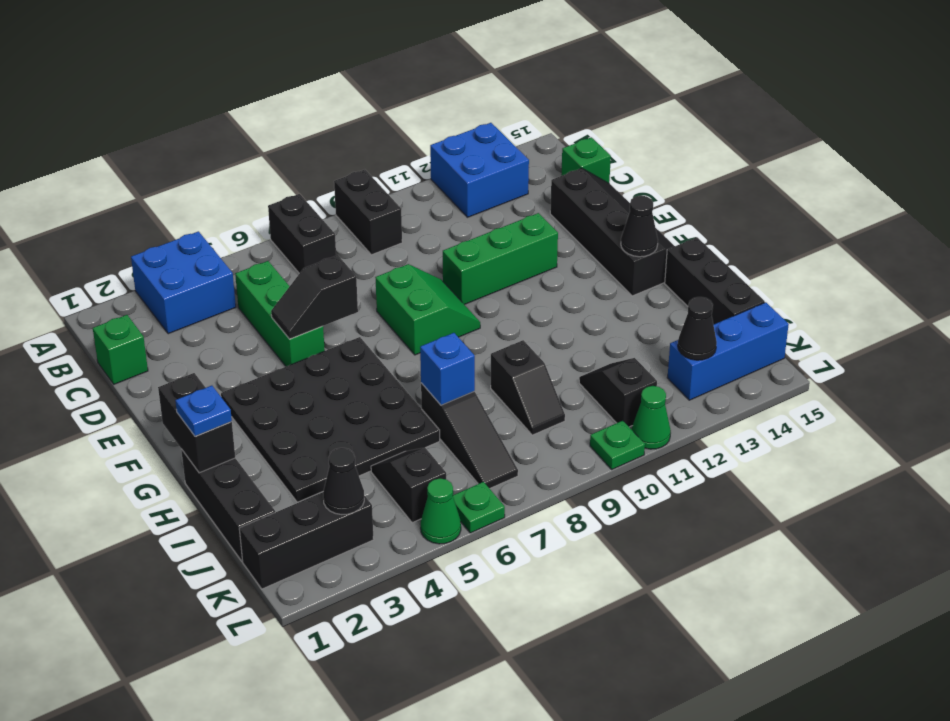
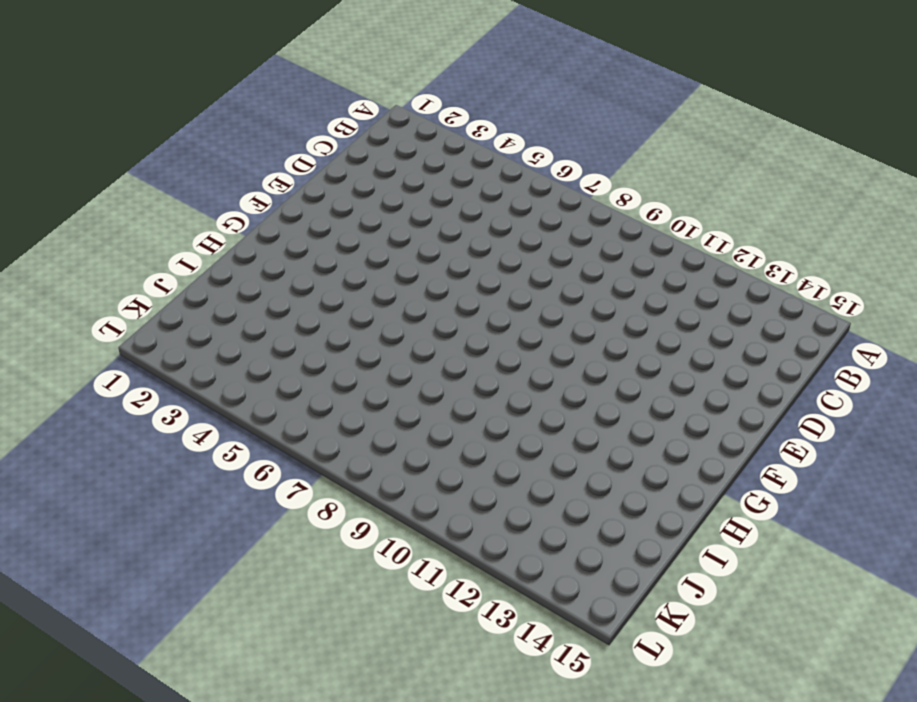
none -> blue brick A3:B4 level 1
none -> black brick A7:B7 level 1
none -> black brick A9:B9 level 1
none -> blue brick A12:B13 level 1

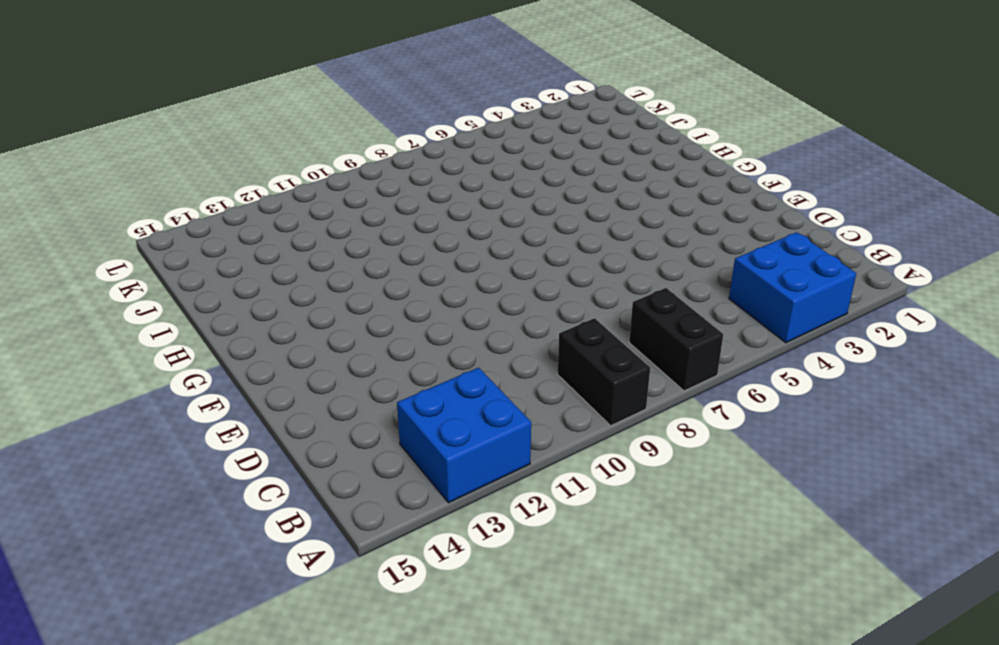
none -> green brick C1 level 1
none -> green brick C5:E5 level 1
none -> green brick C15 level 1
none -> black slope D14:G15 level 1 top 14

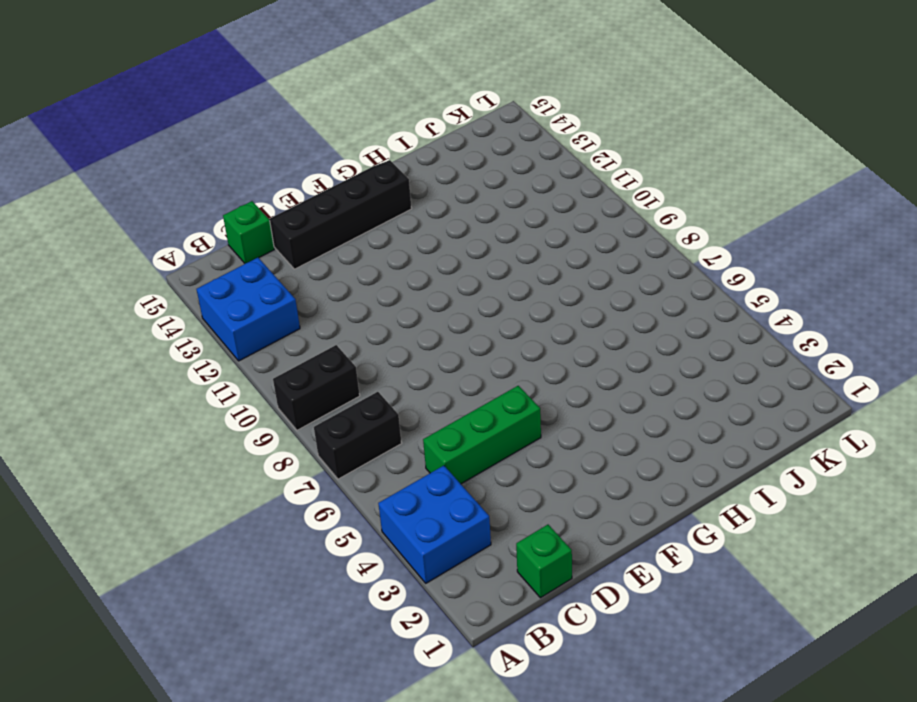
none -> green slope E8:F9 level 1 top 8
none -> green brick E10:E12 level 1
none -> black plate F3:I6 level 1
none -> black brick H1:J1 level 1

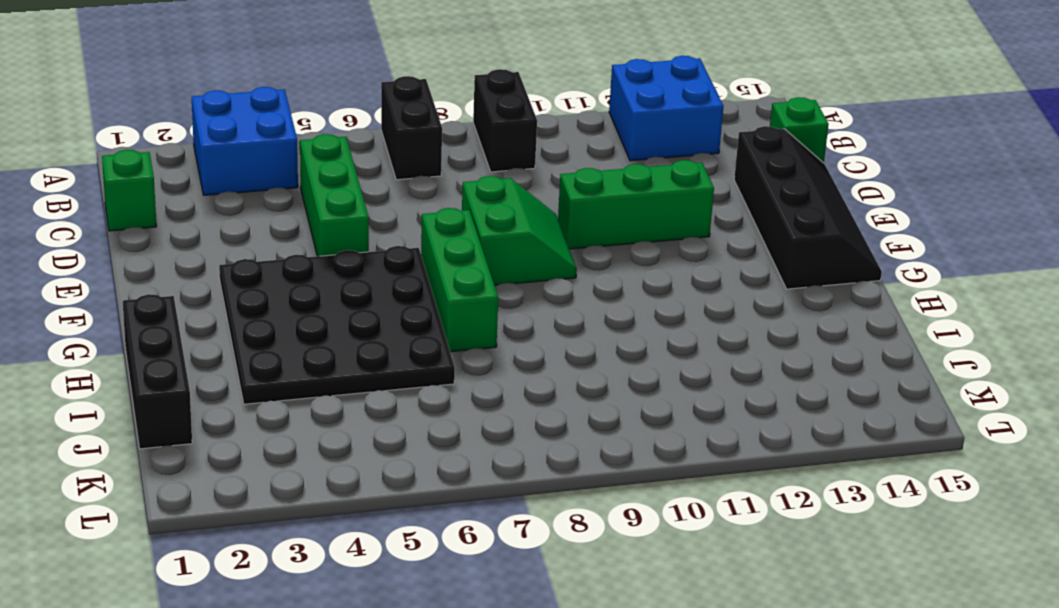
green brick F7:H7 level 1 -> none
none -> black brick H15:J15 level 1
none -> black slope I7:K7 level 1 top I
none -> black slope I9:J9 level 1 top I
none -> black slope J5:K5 level 1 top K

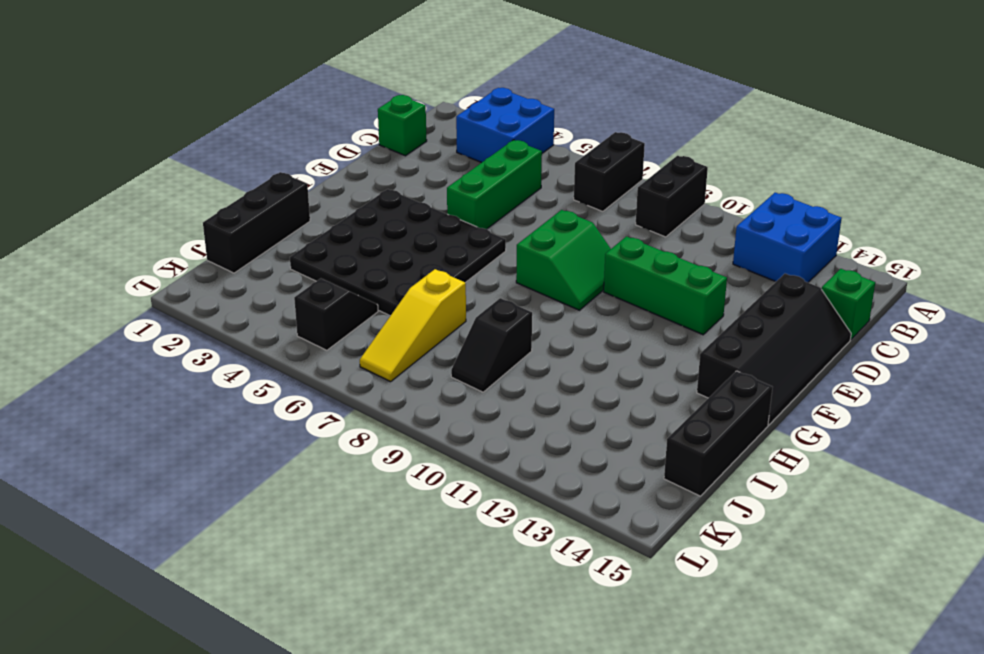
yellow slope I7:K7 level 1 top I -> black slope I7:K7 level 1 top I
none -> black slope J11:K11 level 1 top K
none -> black brick K1:K3 level 1
none -> blue brick K13:K15 level 1
none -> green cone L5 level 1

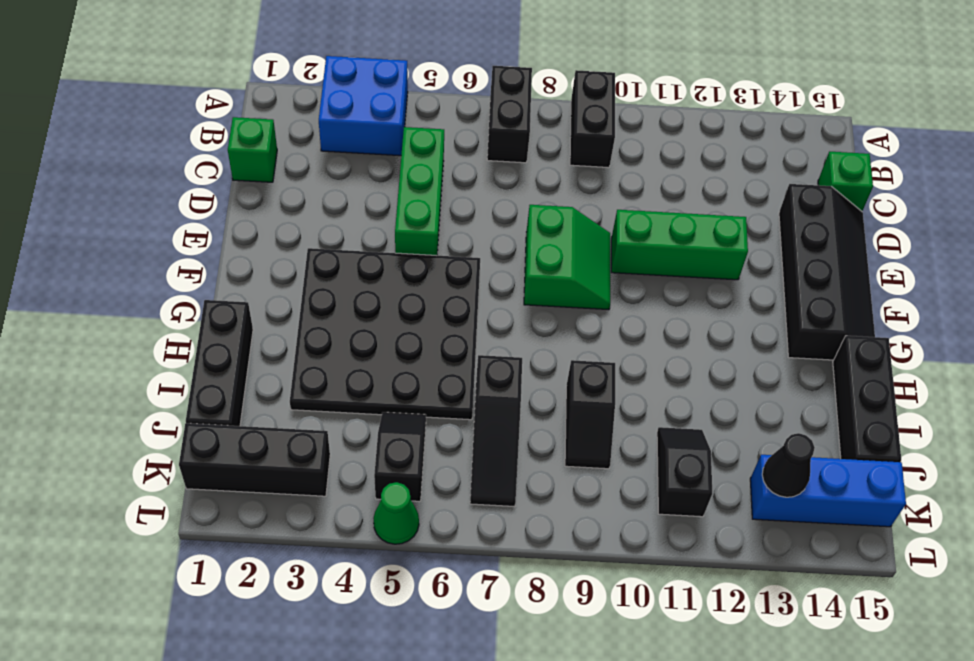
none -> blue brick A12:B13 level 1
none -> green plate L6 level 1
none -> green plate L10 level 1
none -> green cone L11 level 1

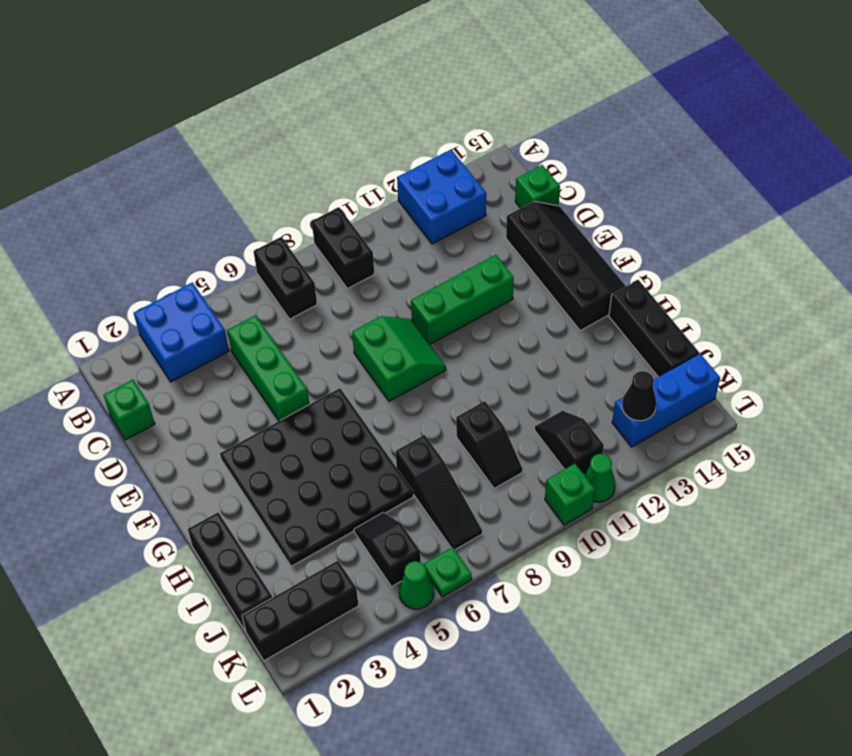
green brick L10 level 1 -> green plate L10 level 1
none -> black slope E5:E6 level 2 top 6
none -> black brick G1:H1 level 2
none -> black cone G14 level 2
none -> blue brick I7 level 2

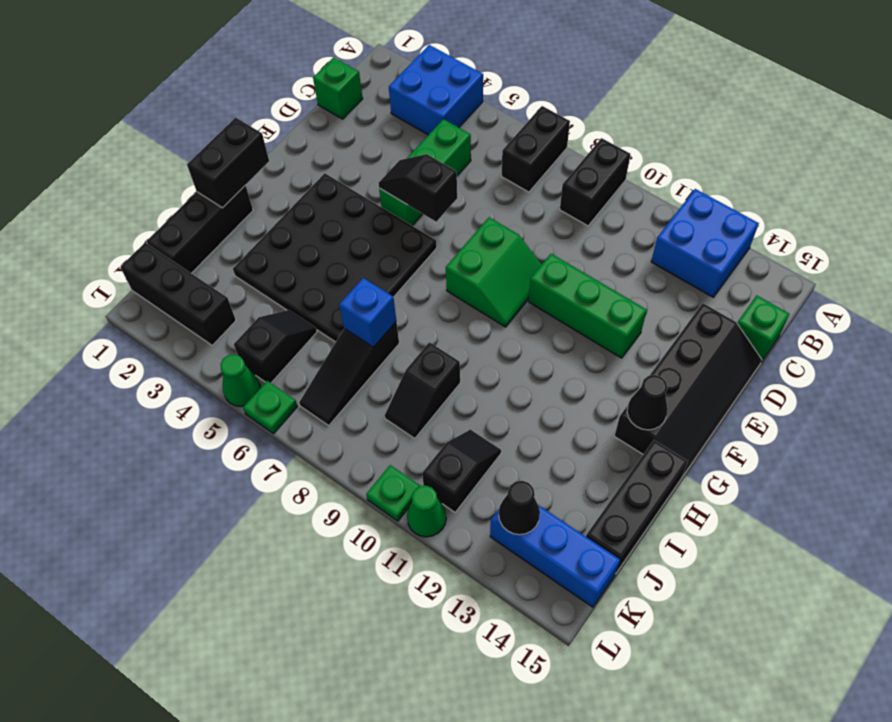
none -> black cone K3 level 2
none -> blue plate H1 level 3

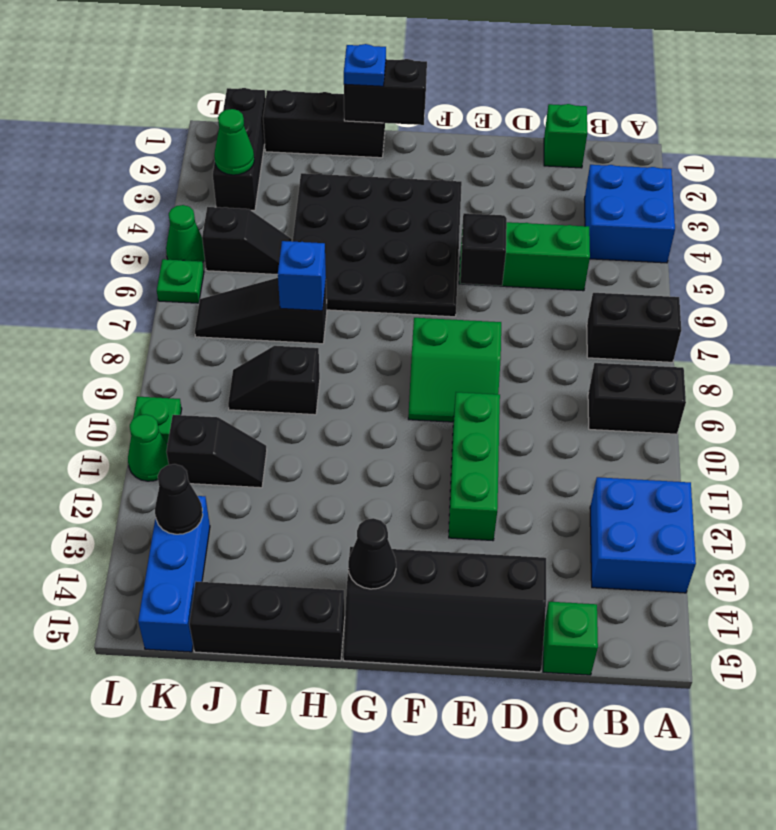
green cone K3 level 2 -> black cone K3 level 2

